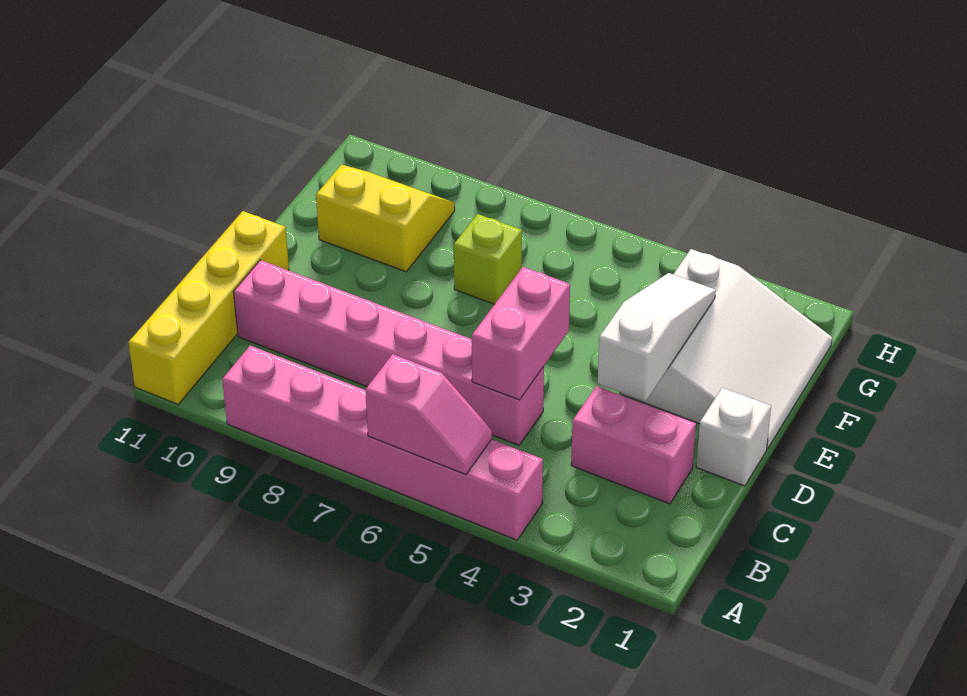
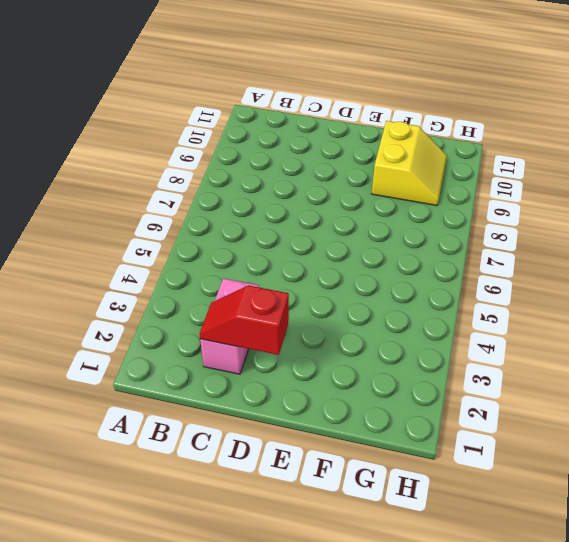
red slope C2:D2 level 2 top D -> none
none -> pink brick A4:A9 level 1
none -> yellow brick A11:D11 level 1

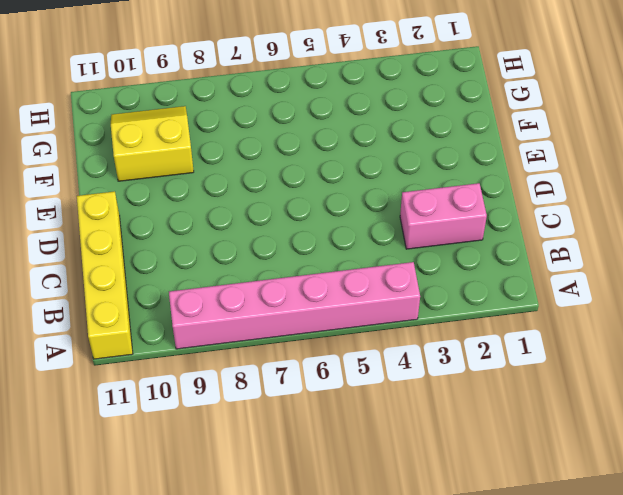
none -> pink brick C5:C10 level 1
none -> white brick D1 level 1

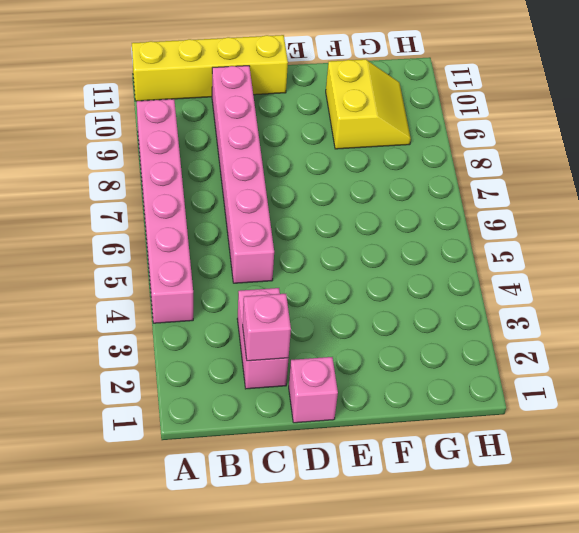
pink brick C2 level 2 -> none
pink brick D1 level 1 -> white brick D1 level 1
none -> white slope E1:G3 level 1 top 3
none -> lime brick F7 level 1

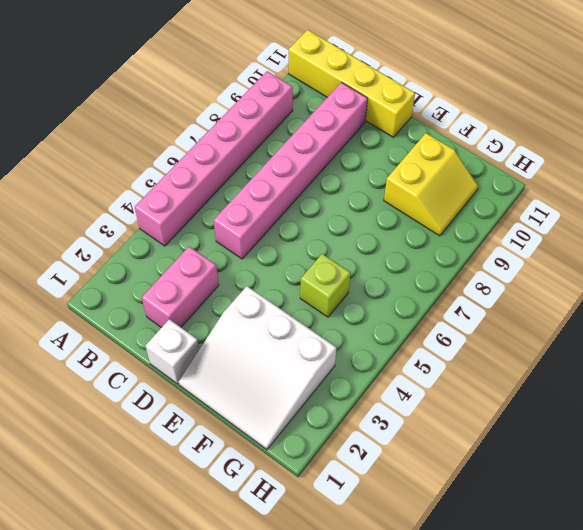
lime brick F5 level 1 -> lime brick F7 level 1
none -> pink slope A5:A6 level 2 top 6
none -> pink brick C5:D5 level 2

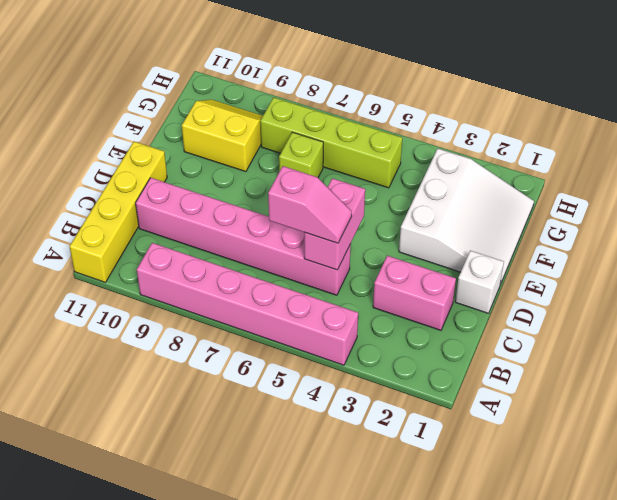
pink slope C5:C6 level 3 top 6 -> pink slope A5:A6 level 2 top 6
lime brick G5:G8 level 1 -> none
none -> white slope D3:F3 level 2 top D

